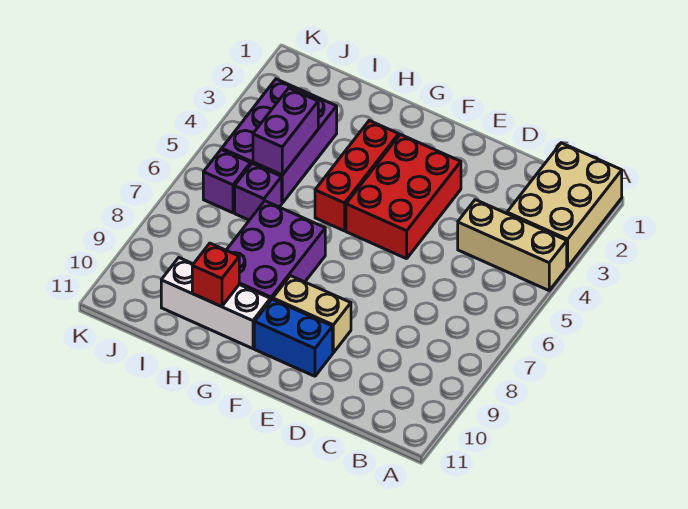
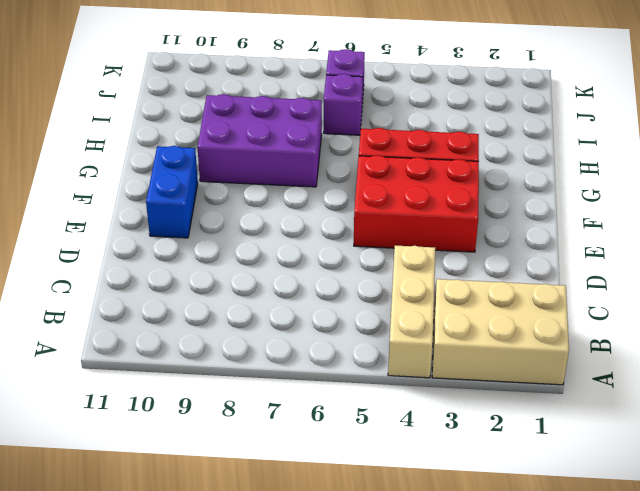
none -> tan brick E9:F9 level 1
none -> white brick G10:I10 level 1
none -> purple brick I3:J5 level 1

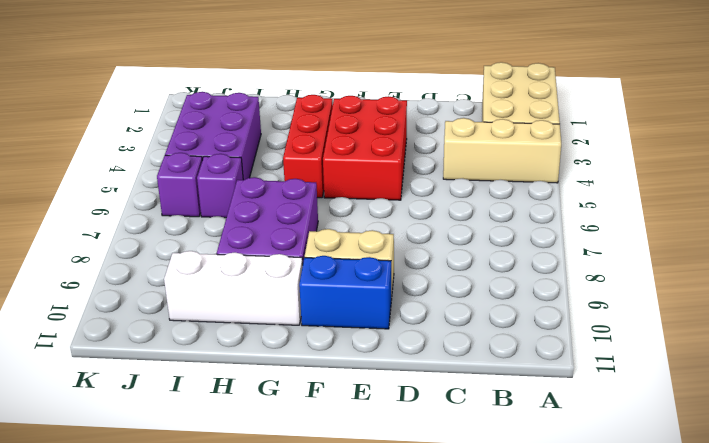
none -> red brick H10 level 2
none -> purple brick I4:I5 level 2

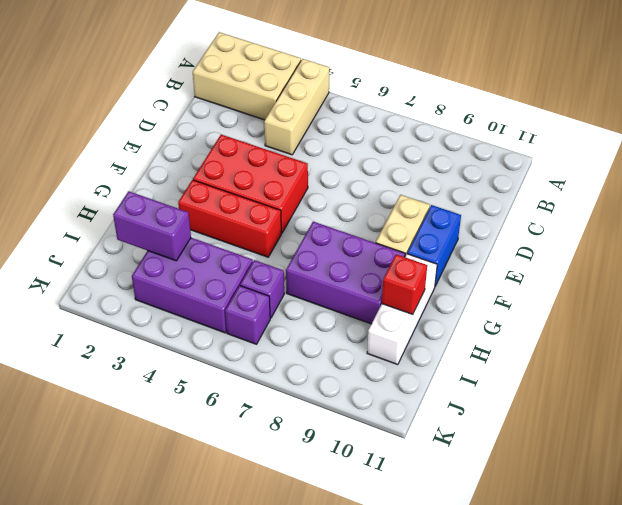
purple brick I2:I3 level 2 -> purple brick I4:I5 level 2

